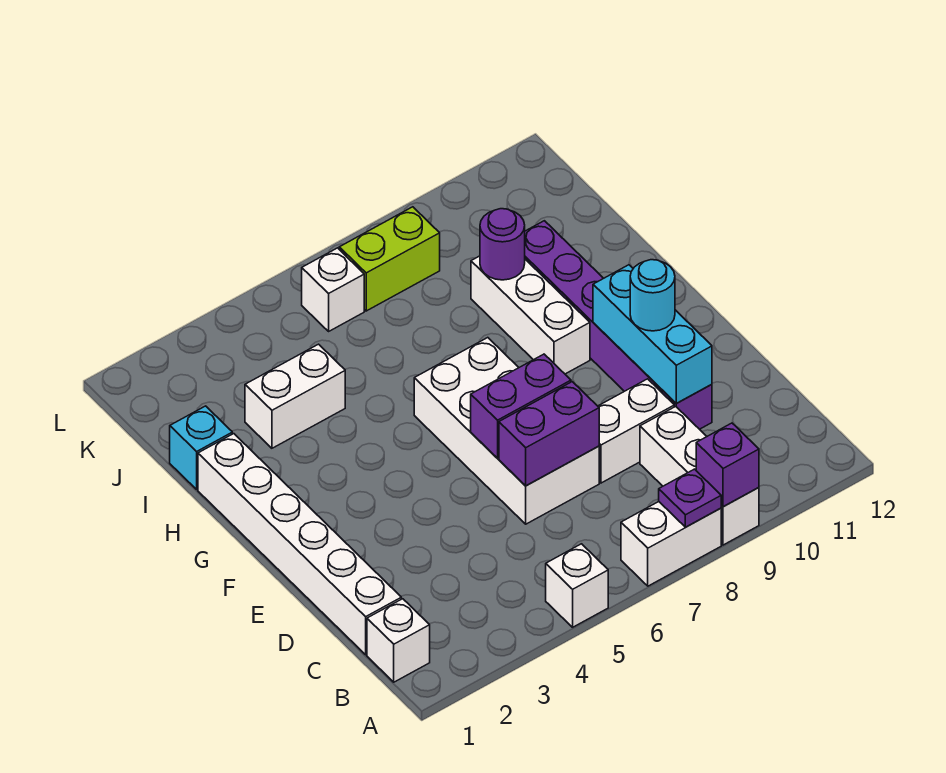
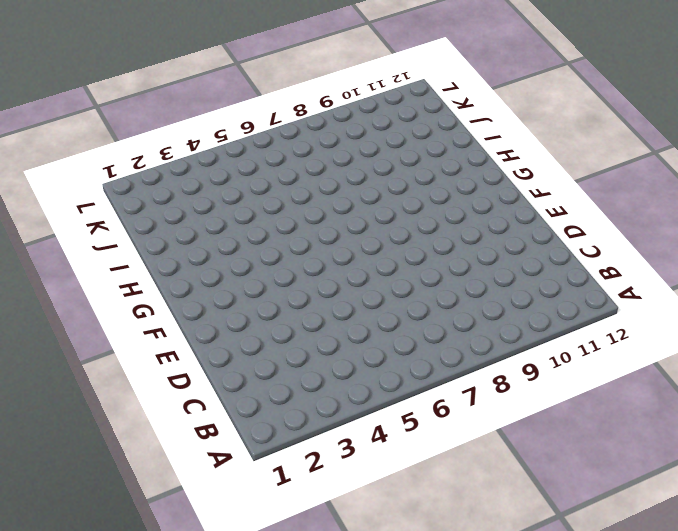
none -> white brick A5 level 1
none -> white brick A7:A8 level 1
none -> white brick A9:C9 level 1

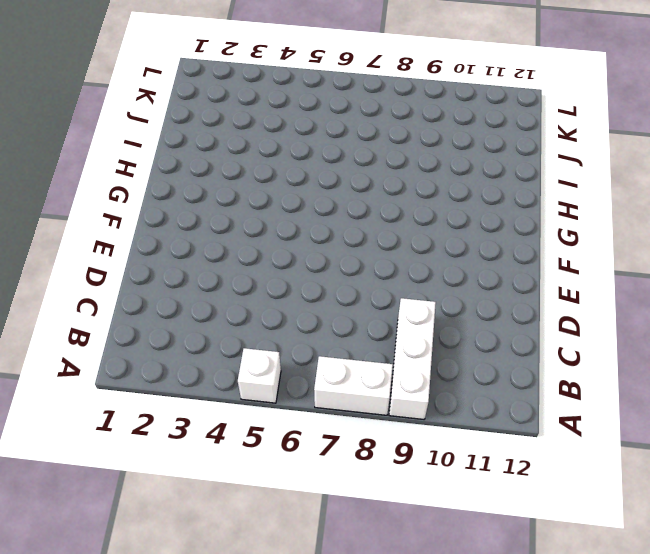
none -> white brick B1 level 1
none -> white brick C1:H1 level 1
none -> white brick D6:G7 level 1

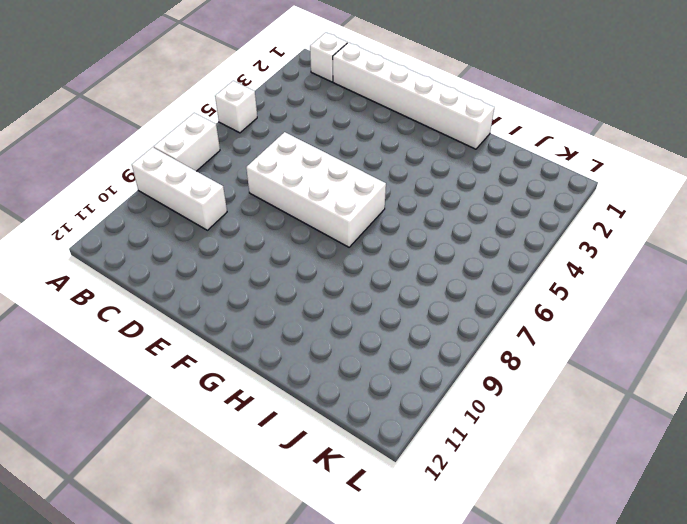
none -> white brick D8:D9 level 1
none -> purple brick D10:I10 level 1
none -> white brick G9:I9 level 1

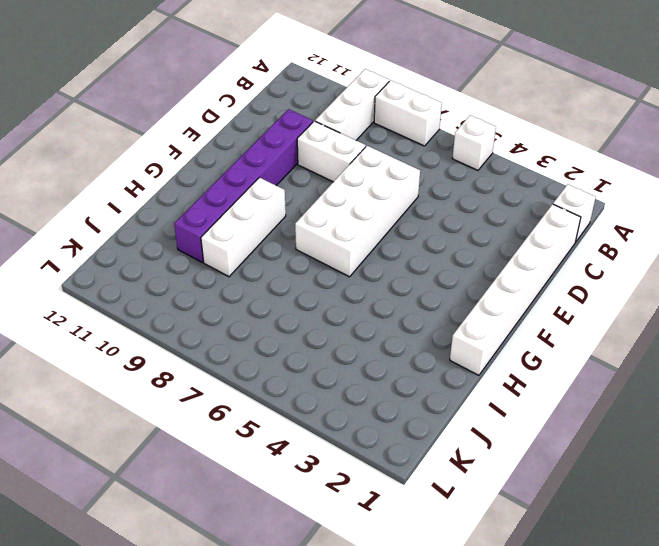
none -> cyan brick I1 level 1
none -> white brick I3:I4 level 1
none -> white brick K6 level 1

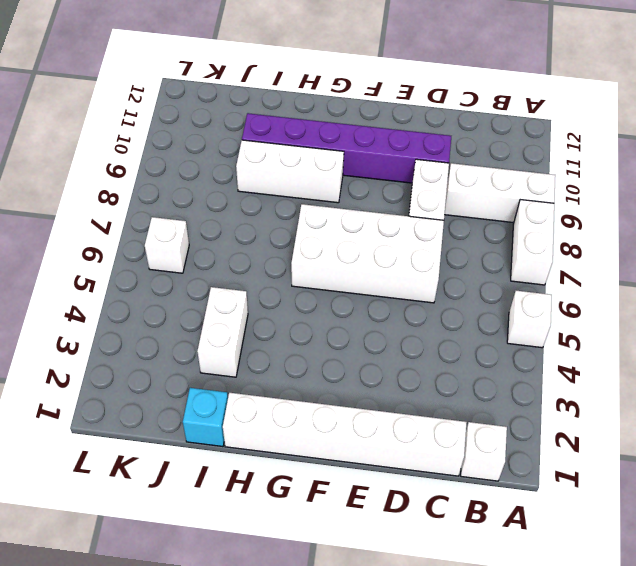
none -> lime brick K7:K8 level 1
none -> purple plate A8 level 2
none -> purple brick A9 level 2

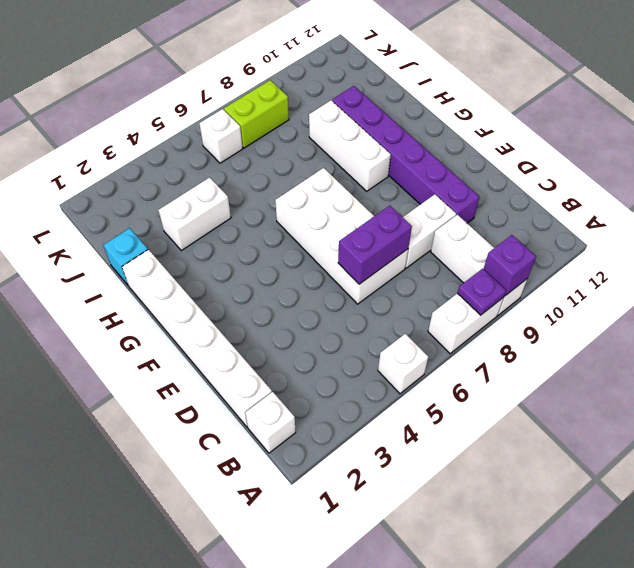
none -> cyan brick D10:F10 level 2
none -> purple brick E6:E7 level 2
none -> purple round brick I9 level 2

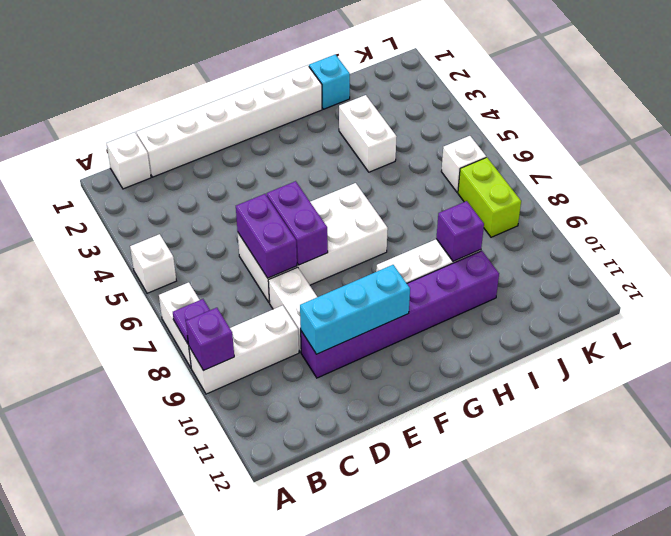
purple brick I9 level 2 -> purple round brick I9 level 2
none -> cyan round brick E10 level 3

